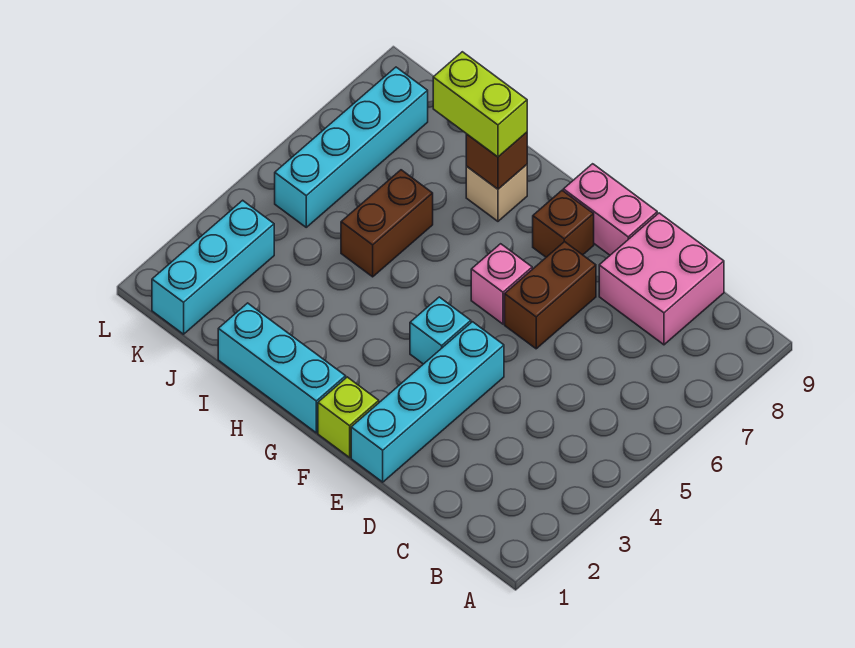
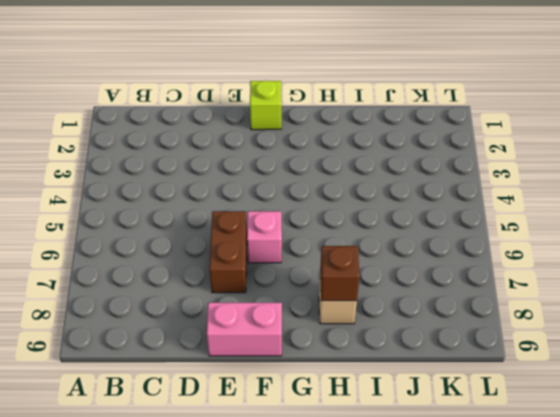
none -> pink brick C8:D9 level 1
none -> cyan brick E1:E4 level 1
none -> cyan brick F4 level 1

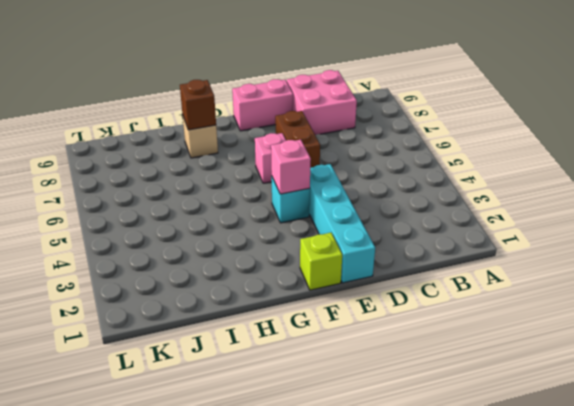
pink brick F4 level 2 -> none
none -> brown brick F8 level 1
none -> cyan brick G1:I1 level 1
none -> brown brick I5:I6 level 1

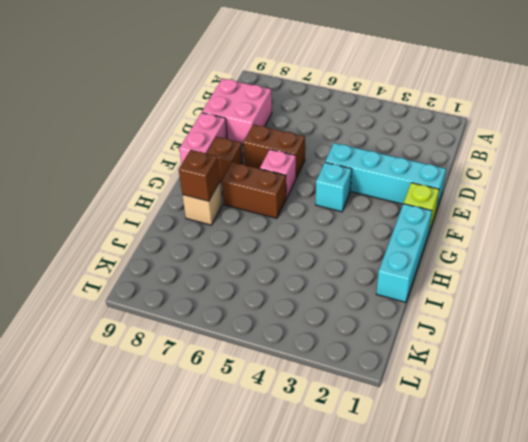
brown brick G6:G7 level 1 -> brown brick I5:I6 level 1
none -> cyan brick K1:K3 level 1
none -> cyan brick K5:K8 level 1
none -> lime brick H8:I8 level 3

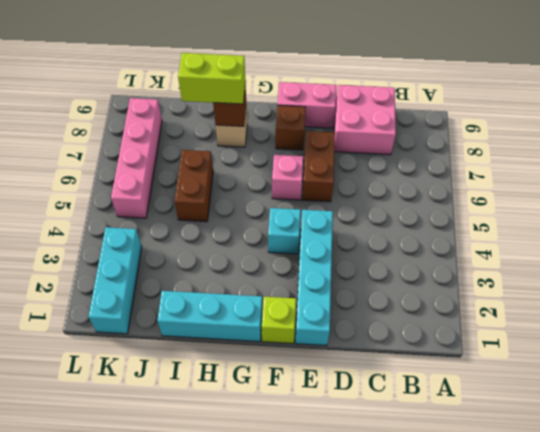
pink brick K5:K8 level 1 -> cyan brick K5:K8 level 1

